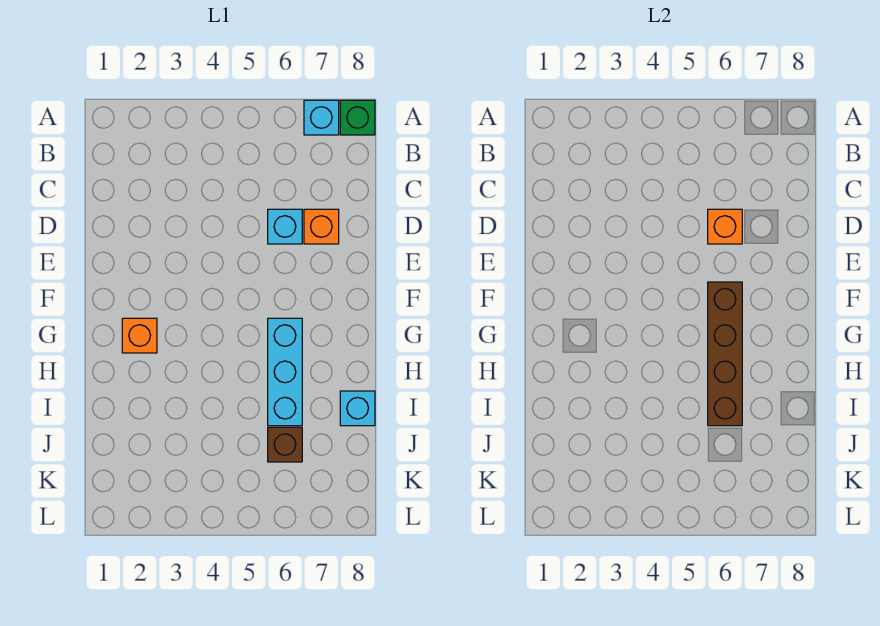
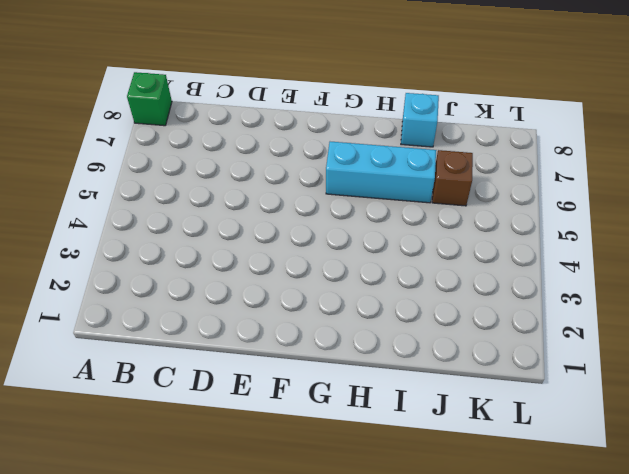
none -> cyan brick A7 level 1
none -> cyan brick D6 level 1

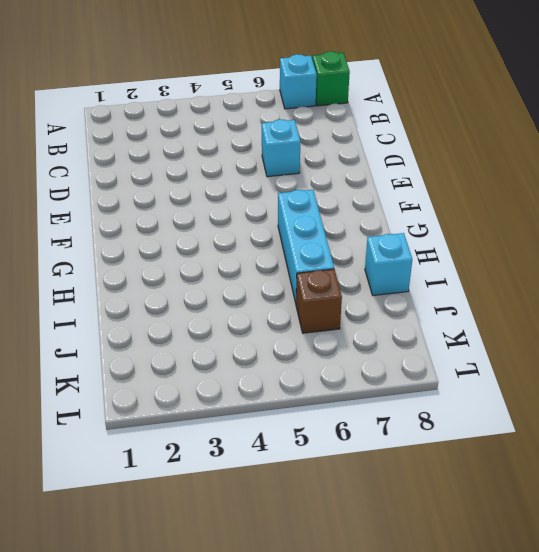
none -> orange brick D7 level 1
none -> orange brick G2 level 1

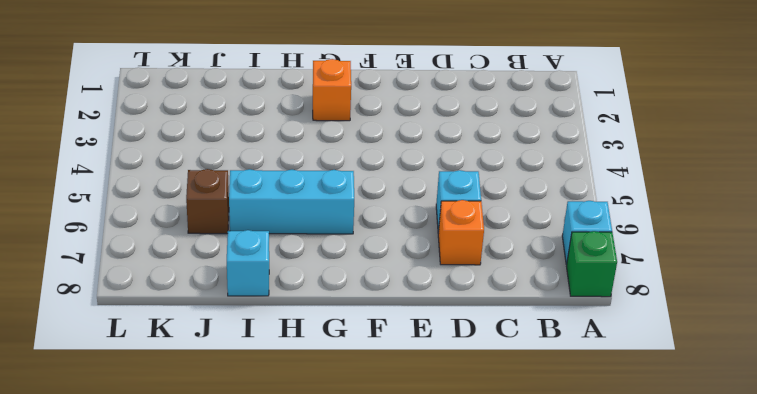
none -> orange brick D6 level 2
none -> brown brick F6:I6 level 2

